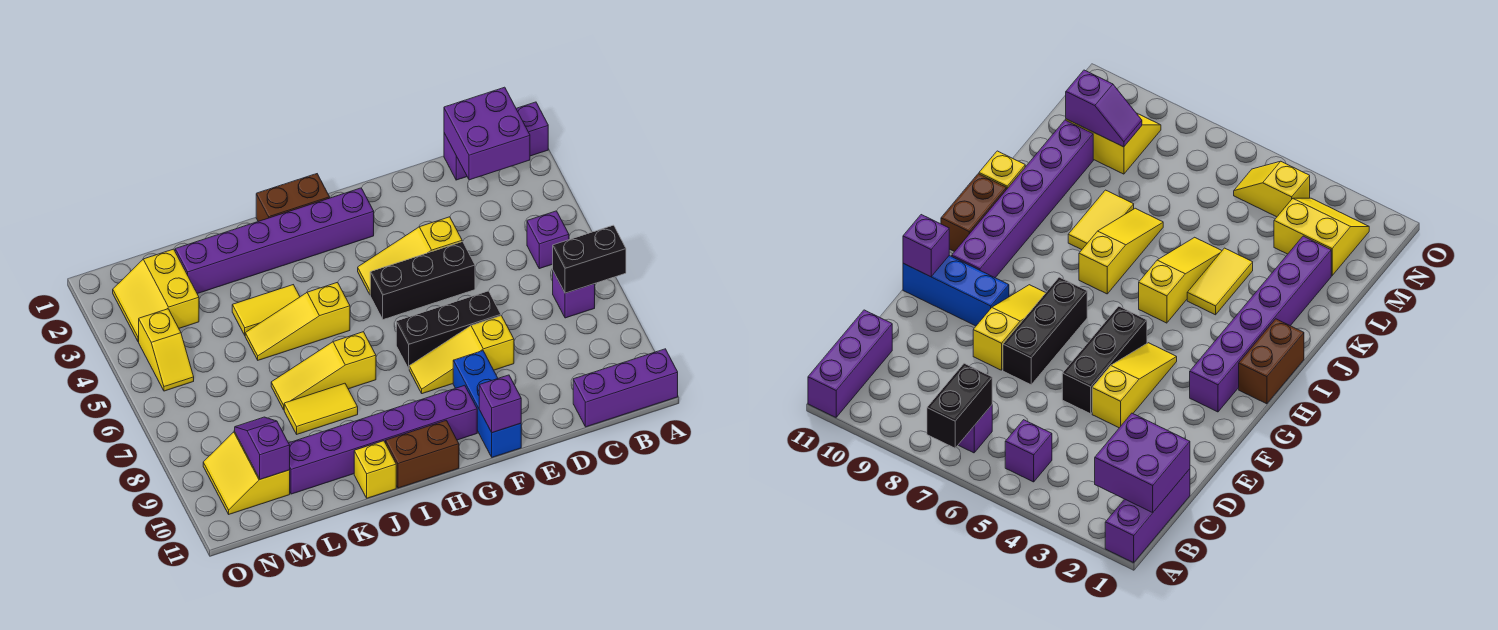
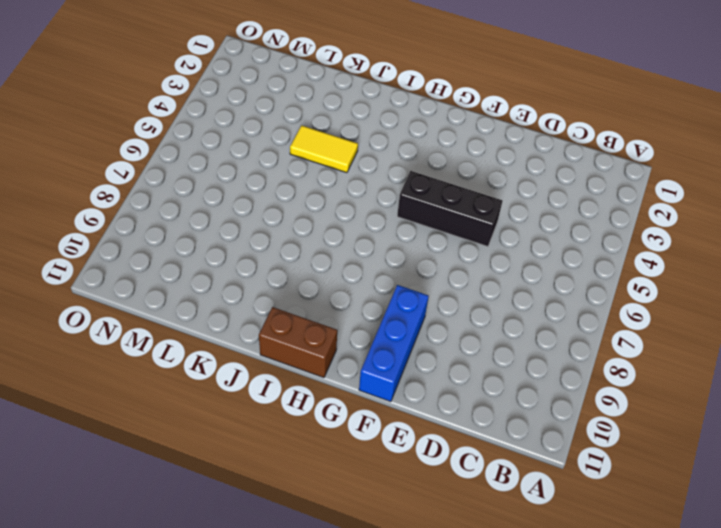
none -> purple brick A1:C1 level 1
none -> purple brick A11:C11 level 1
none -> purple brick B5 level 1

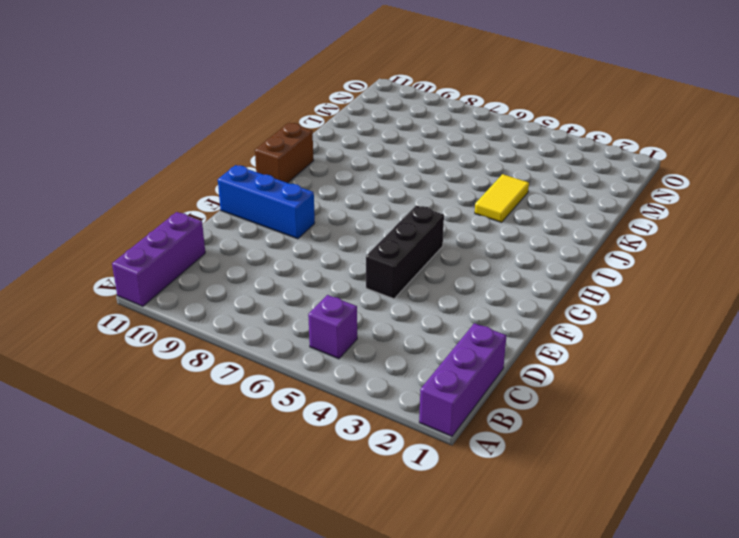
none -> purple brick B7 level 1
none -> yellow slope E4:G4 level 1 top E
none -> black brick E7:G7 level 1

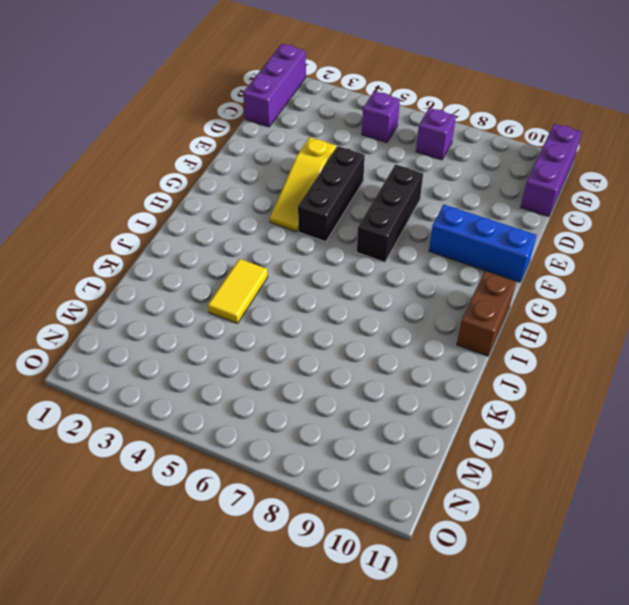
none -> yellow slope E8:G8 level 1 top E
none -> purple brick G2:L2 level 1
none -> purple brick G10:L10 level 1

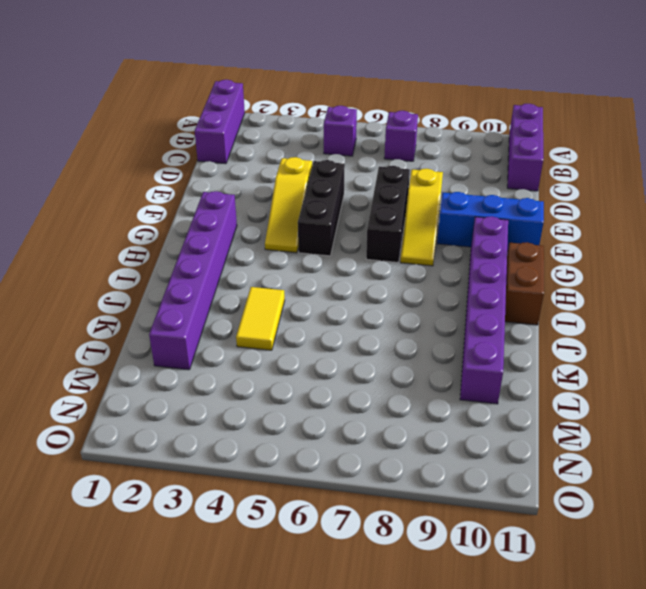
none -> brown brick H1:I1 level 1
none -> yellow slope I5:K5 level 1 top I
none -> yellow slope I7:K7 level 1 top I

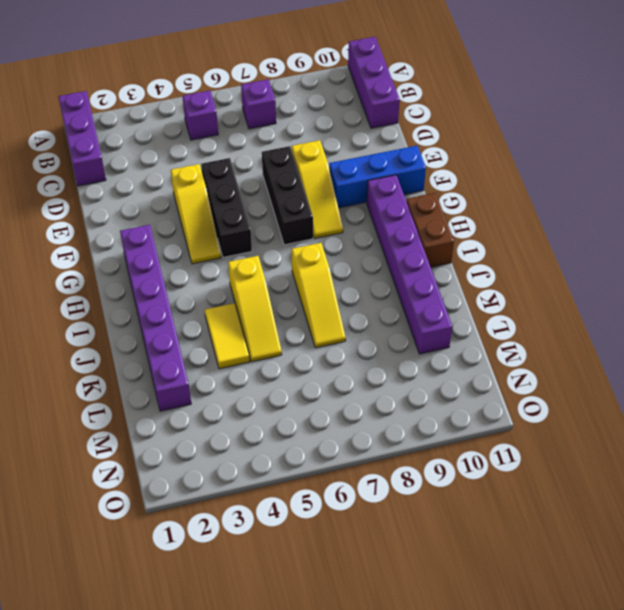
none -> brown brick H1:I1 level 1
none -> yellow tile J8:K8 level 1
none -> yellow brick J11 level 1

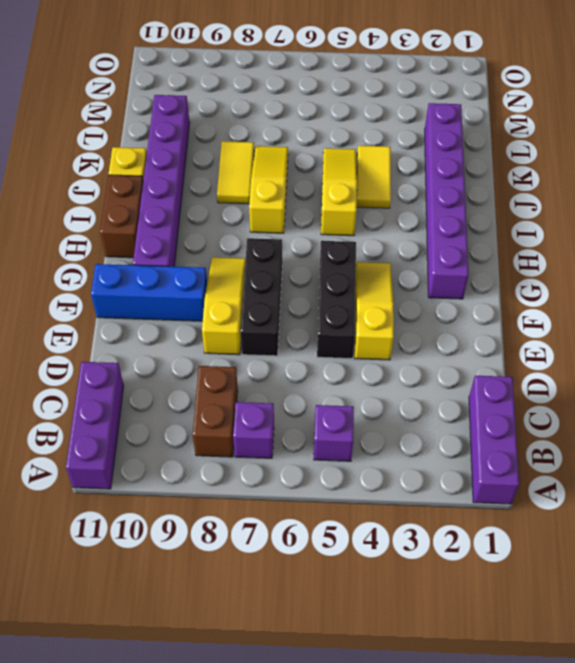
brown brick B8:C8 level 1 -> brown brick H1:I1 level 1
none -> yellow slope M2:N3 level 1 top M
none -> yellow slope M9:N10 level 1 top M
none -> yellow slope N4:N5 level 1 top 4

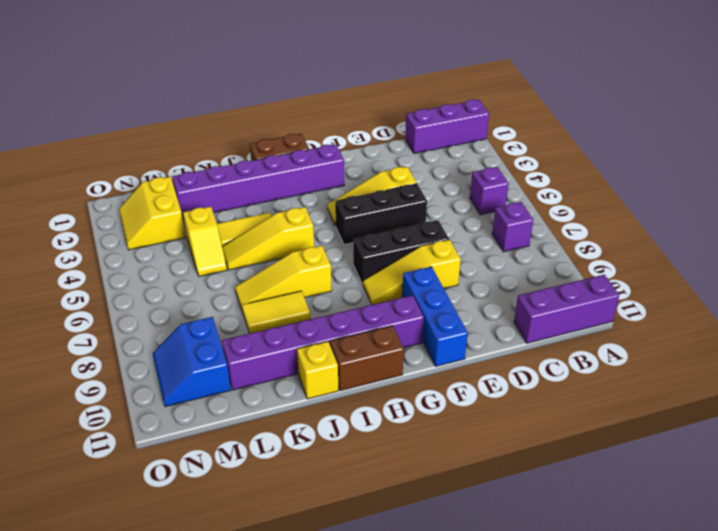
yellow slope L4:L5 level 1 top 4 -> yellow slope N4:N5 level 1 top 4
blue slope M9:N10 level 1 top M -> yellow slope M9:N10 level 1 top M
none -> black brick A7:B7 level 2
none -> purple brick B1:C2 level 2
none -> purple brick F11 level 2

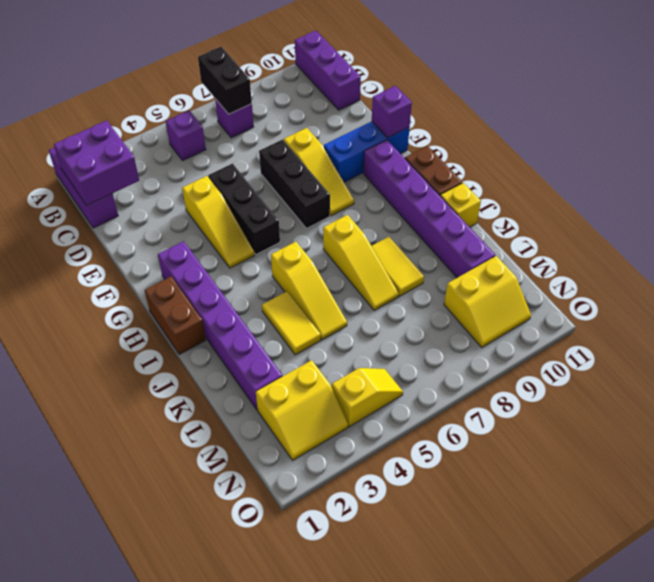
none -> purple slope M9:M10 level 2 top 10

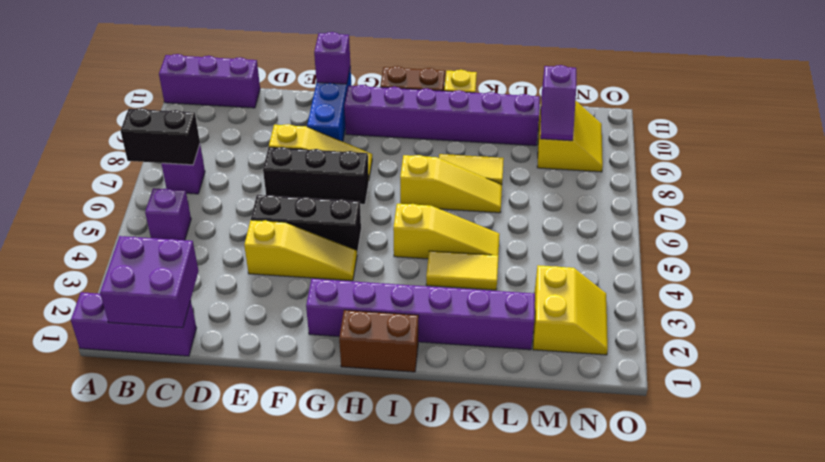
none -> yellow slope N4:N5 level 1 top 4

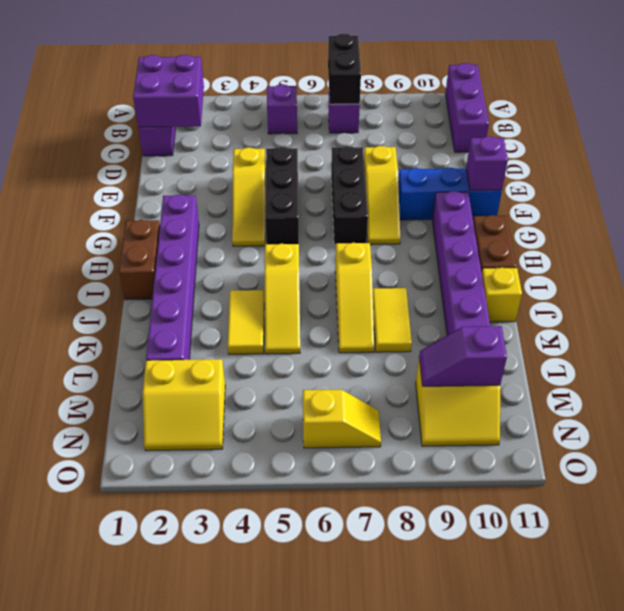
yellow slope N6:N7 level 1 top 6 -> yellow slope N4:N5 level 1 top 4

